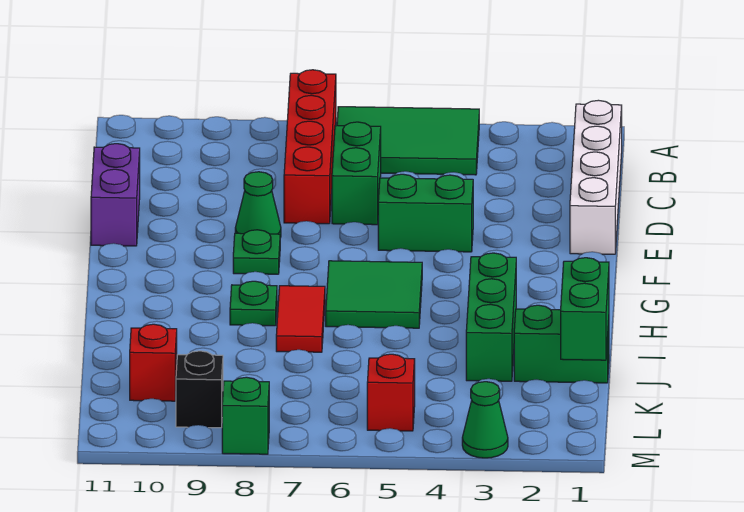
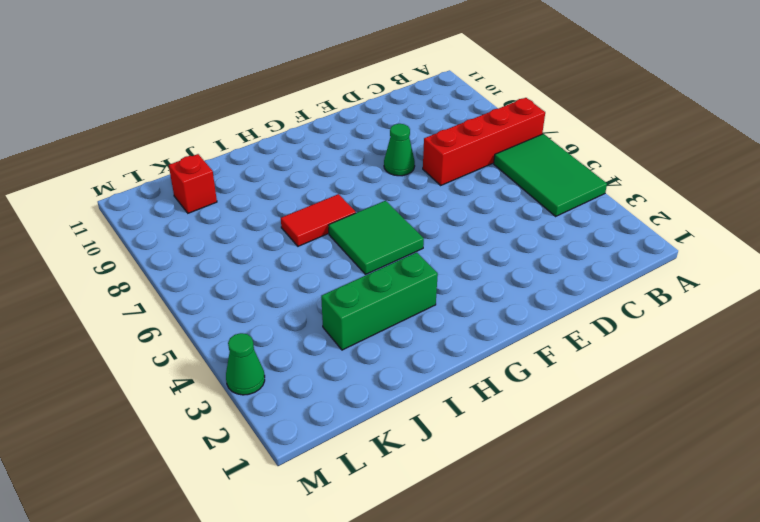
none -> white brick B1:E1 level 1
none -> green brick C6:D6 level 1
none -> purple brick D11:E11 level 1

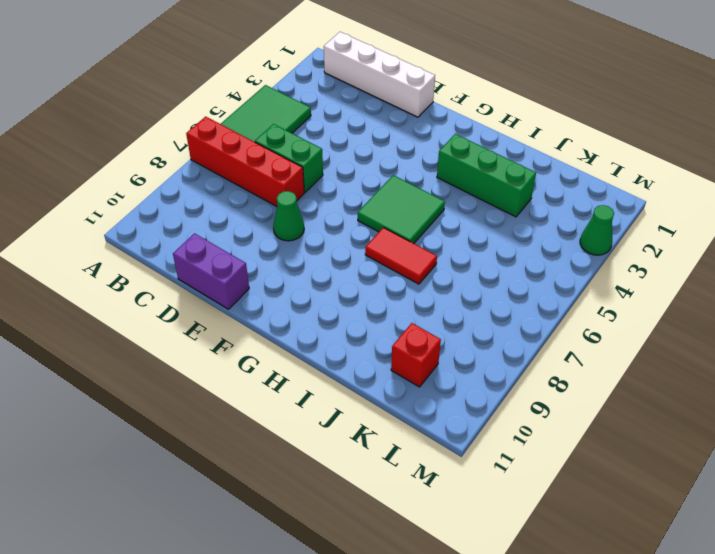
none -> green brick E4:E5 level 1
none -> green plate F8 level 1
none -> green plate H8 level 1

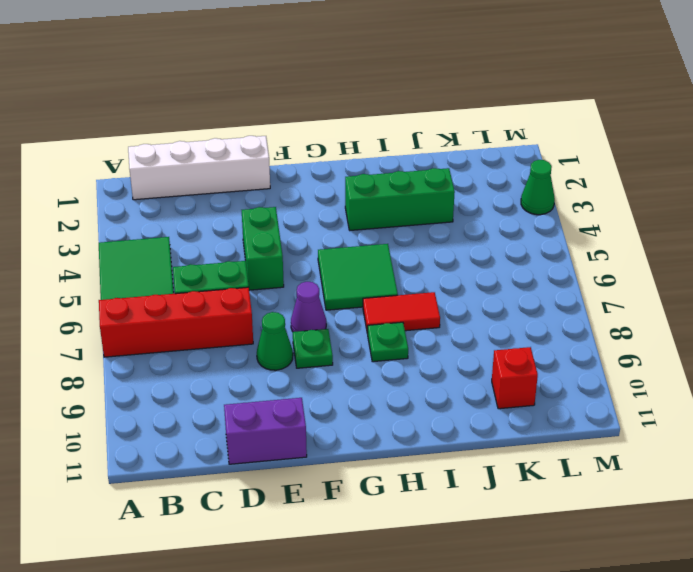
purple cone F7 level 1 -> none
none -> green brick J1:J2 level 1
none -> red brick L5 level 1
none -> black brick L9 level 1

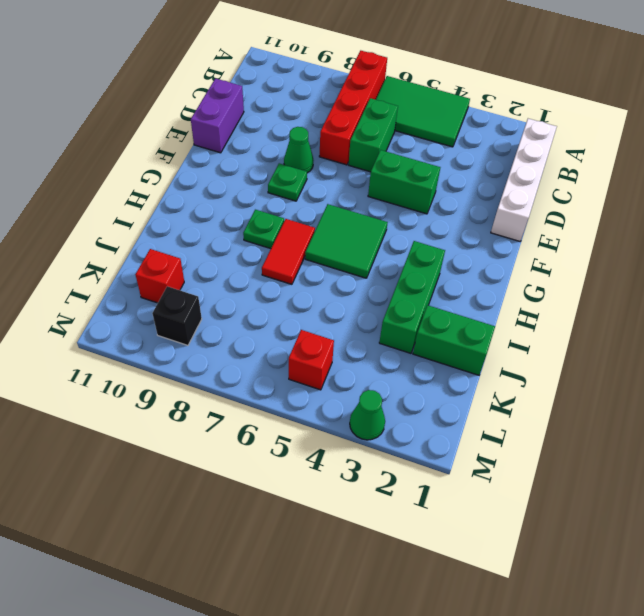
none -> green brick M8 level 1
none -> green brick J1:K1 level 2

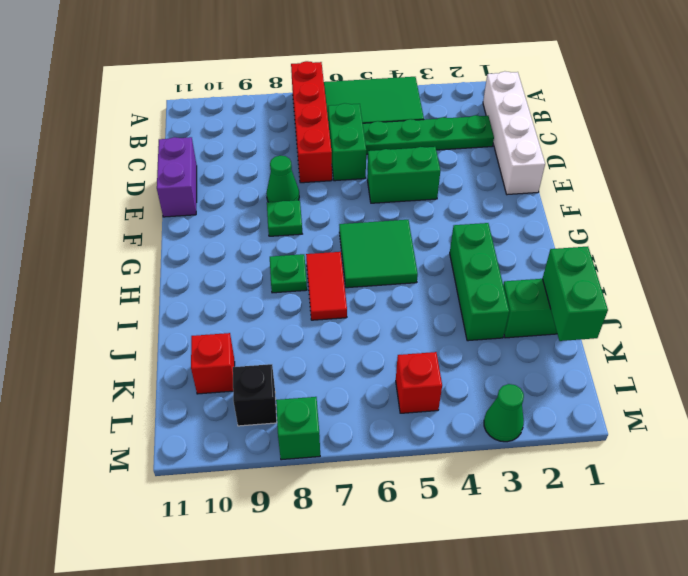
green plate C2:C5 level 1 -> none

